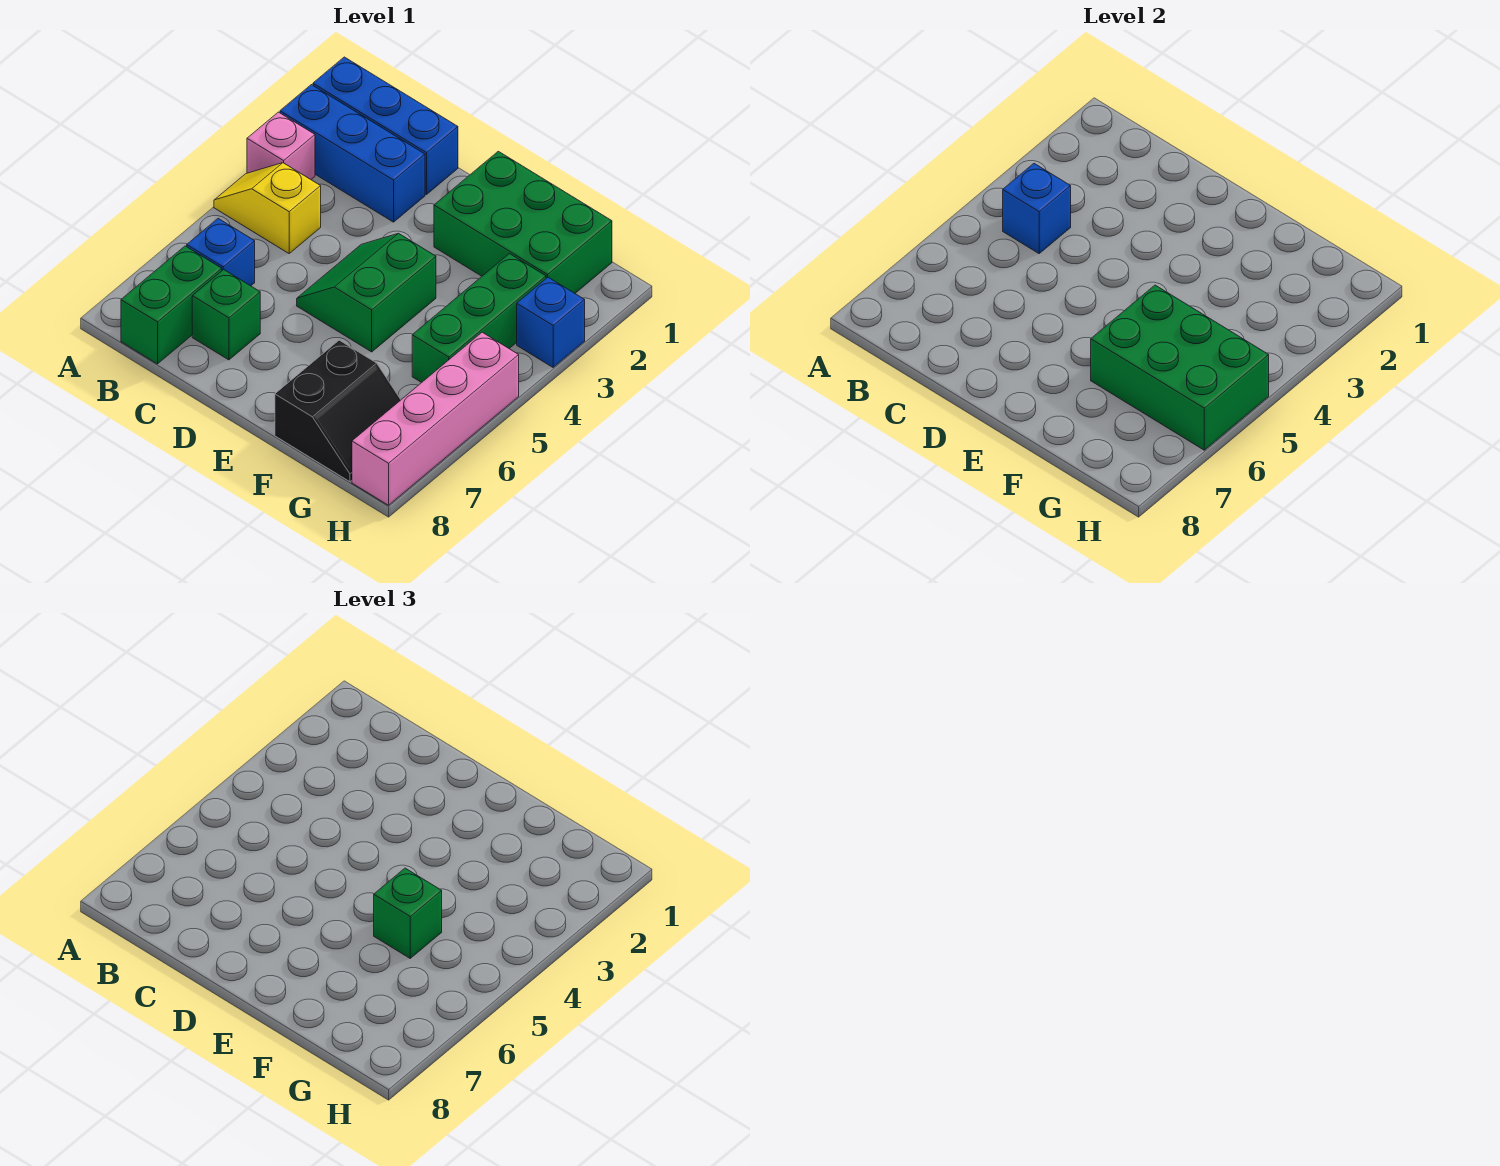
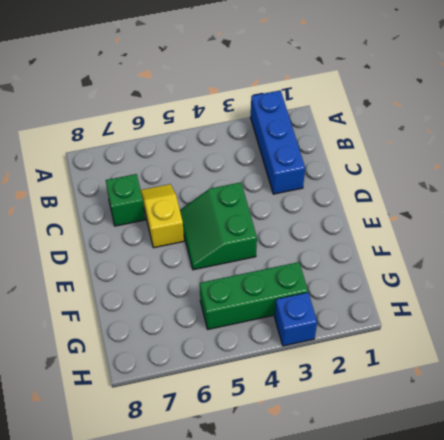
yellow slope C6:D6 level 1 top D -> yellow slope A4:B4 level 1 top B
green slope D4:E5 level 1 top 4 -> green slope D4:E5 level 1 top E
none -> blue brick A1:C1 level 1
none -> pink brick A3 level 1
none -> blue brick B6 level 1

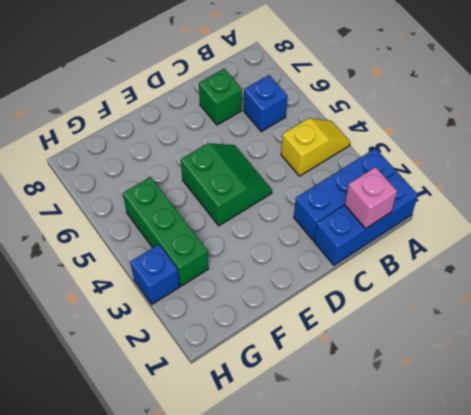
pink brick B1 level 2 -> pink brick A3 level 1
none -> green brick B7:B8 level 1
none -> green brick E1:G2 level 1
none -> black slope F7:G8 level 1 top F

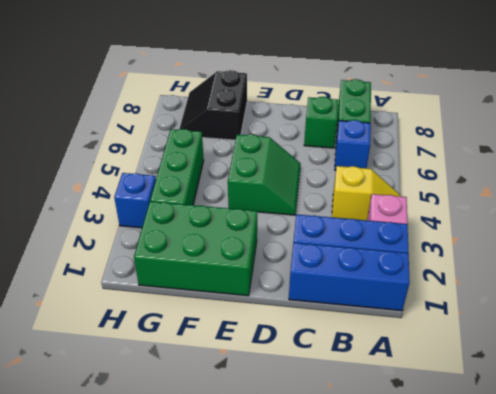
none -> pink brick H5:H8 level 1
none -> blue brick B4 level 2
none -> green brick F5:H6 level 2

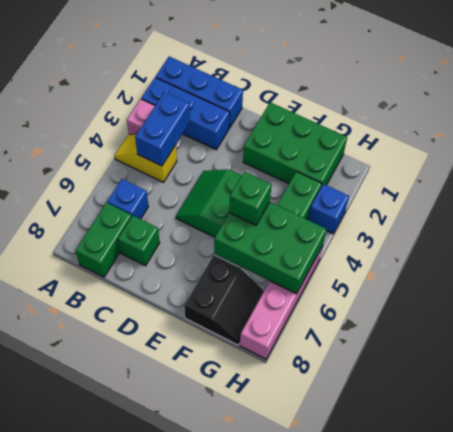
blue brick B3:B4 level 2 -> blue brick B4 level 2

